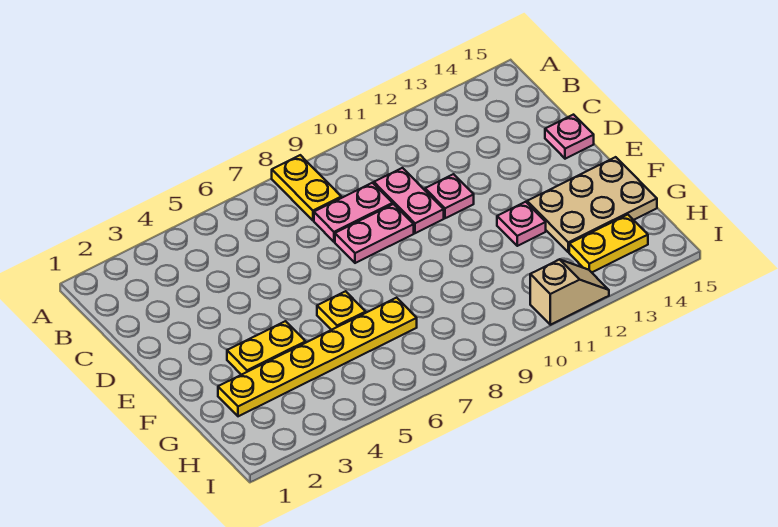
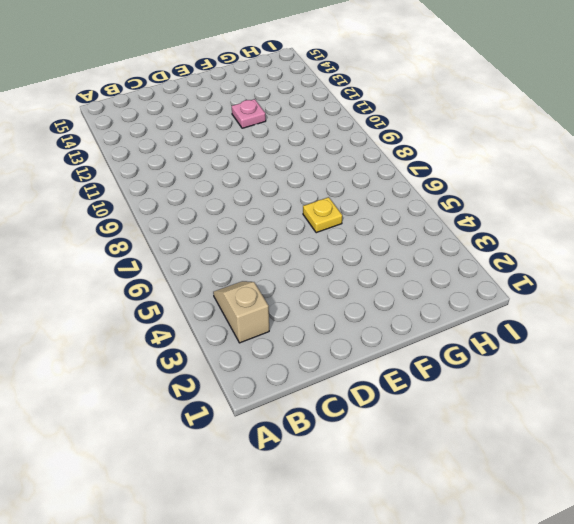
tan slope B3:B4 level 1 top 3 -> tan slope I11:I12 level 1 top 11
none -> yellow plate A8:B8 level 1
none -> pink plate C8:C9 level 1
none -> pink plate C10:D10 level 1

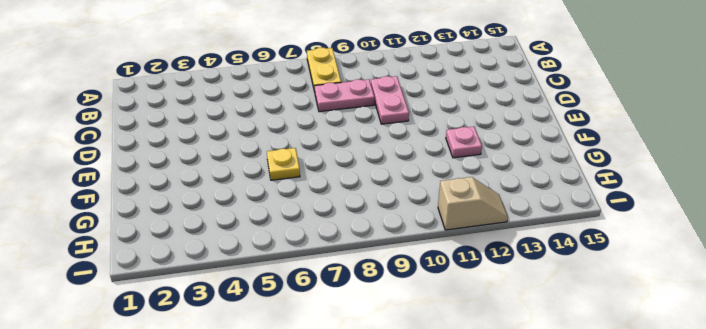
none -> pink plate D8:D9 level 1
none -> pink plate D11 level 1
none -> pink plate D15 level 1

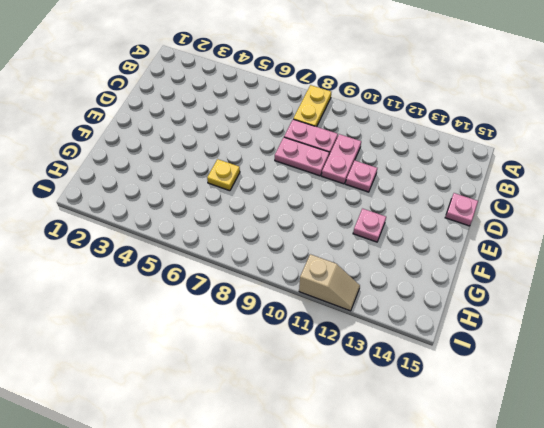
none -> yellow plate F3:F4 level 1
none -> tan plate F13:G15 level 1
none -> yellow plate G2:G7 level 1

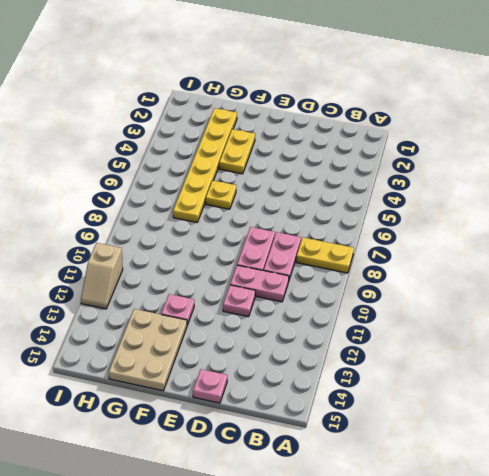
none -> yellow plate H13:H14 level 1

